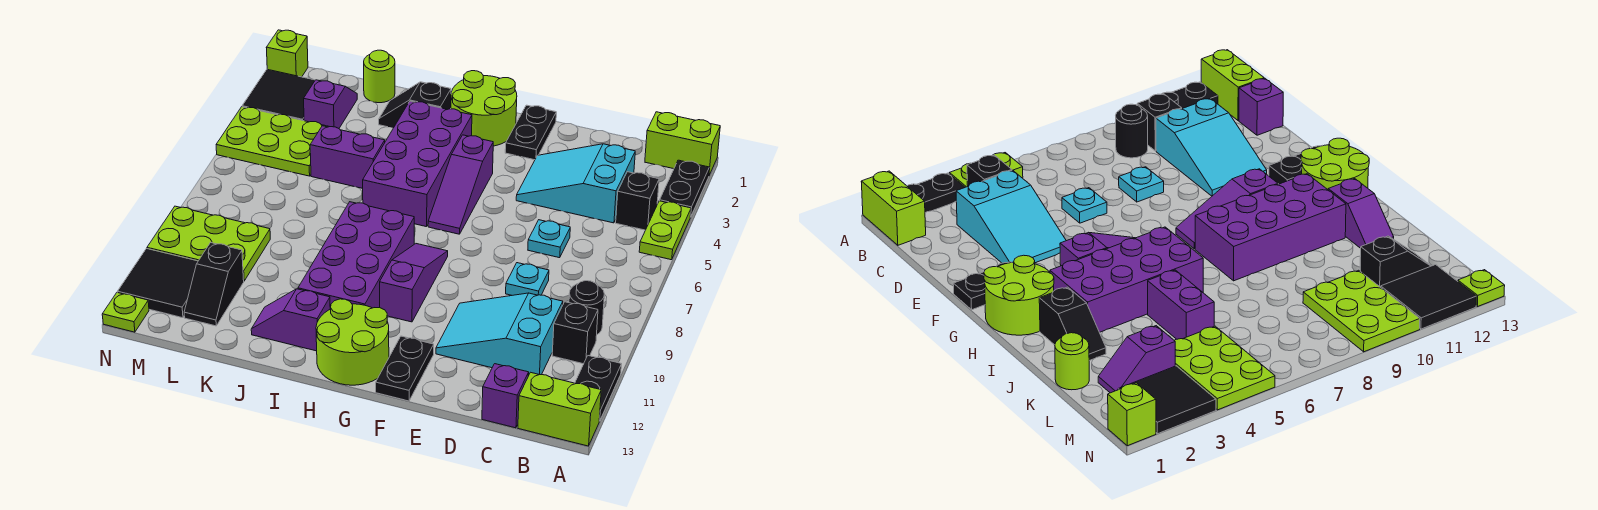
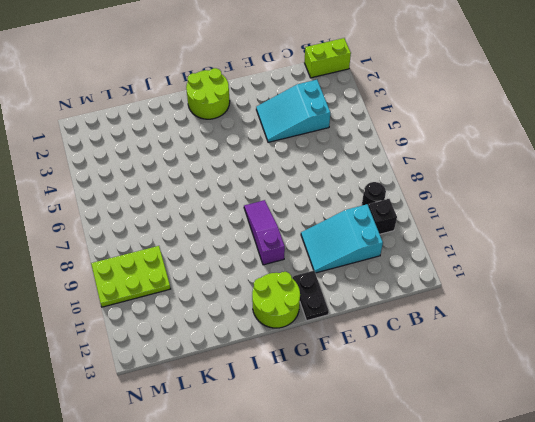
none -> black plate A2:A3 level 1
none -> lime plate A4:A5 level 1
none -> black plate A11:A12 level 1
none -> lime brick A13:B13 level 1

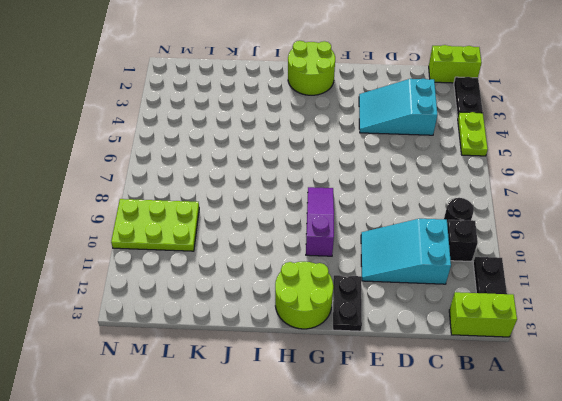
none -> black brick B4 level 1
none -> purple brick C13 level 1
none -> cyan plate D6 level 1
none -> cyan plate D8 level 1

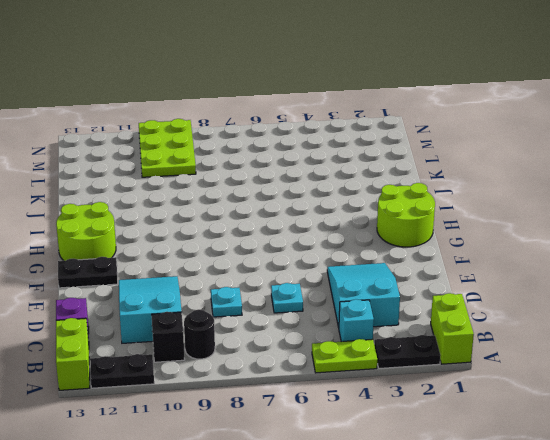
cyan brick B4 level 1 -> black brick B4 level 1
none -> black plate F1:F2 level 1
none -> purple slope G4:G6 level 1 top 4
none -> purple slope G8:G10 level 1 top 10
none -> purple brick H3:I6 level 1

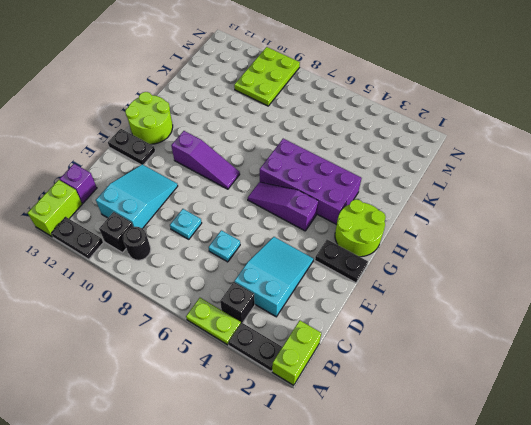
none -> purple brick H8:I11 level 1
none -> black slope I2:J2 level 1 top I
none -> purple slope I12:J12 level 1 top I
none -> purple brick J5:K5 level 1

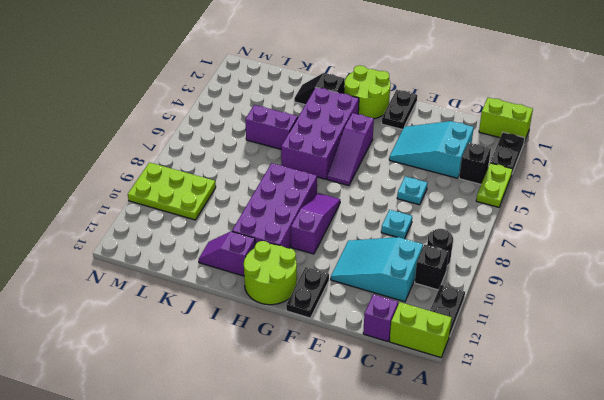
none -> lime round brick K1 level 1
none -> purple slope L2:L3 level 1 top 3
none -> lime plate L4:N5 level 1
none -> black slope L11:L12 level 1 top 11

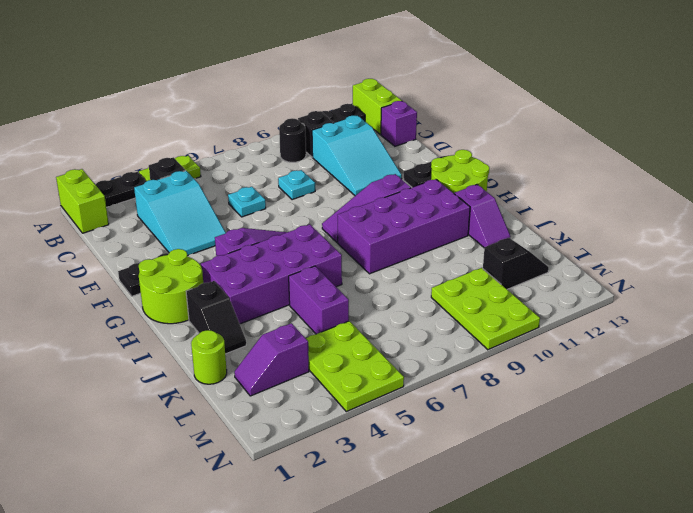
none -> black tile M2:N3 level 1
none -> black tile M11:N12 level 1
none -> lime brick N1 level 1
none -> lime plate N13 level 1

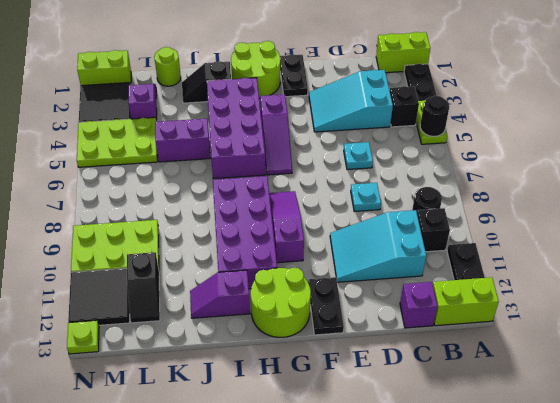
black round brick A5 level 2 -> none
lime brick M1:N1 level 1 -> lime brick N1 level 1

